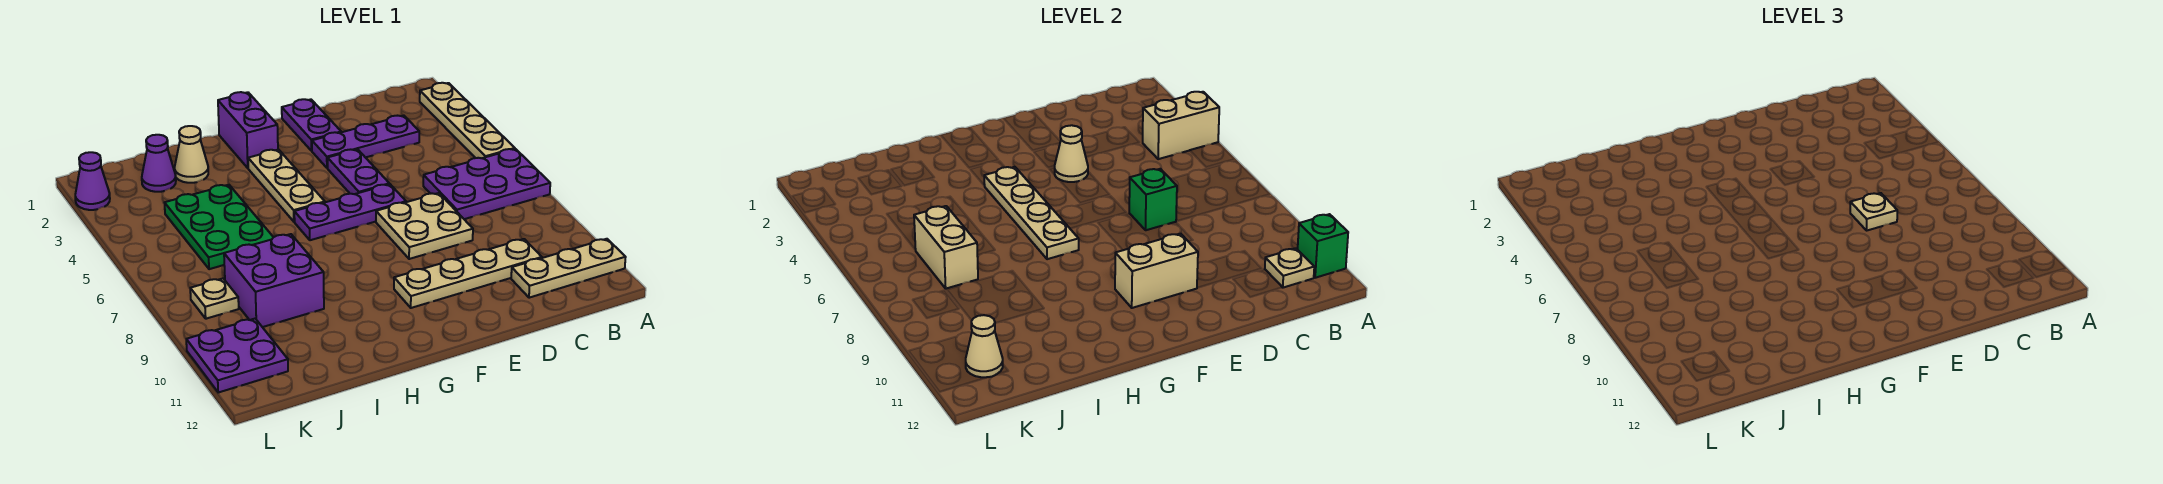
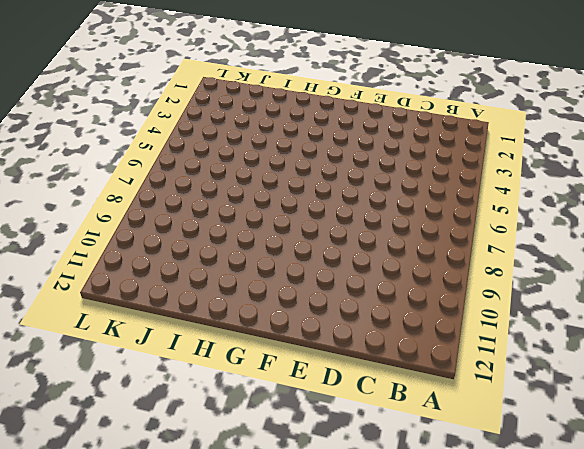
none -> tan plate A2:A5 level 1
none -> purple plate A6:C7 level 1
none -> tan plate A11:C11 level 1

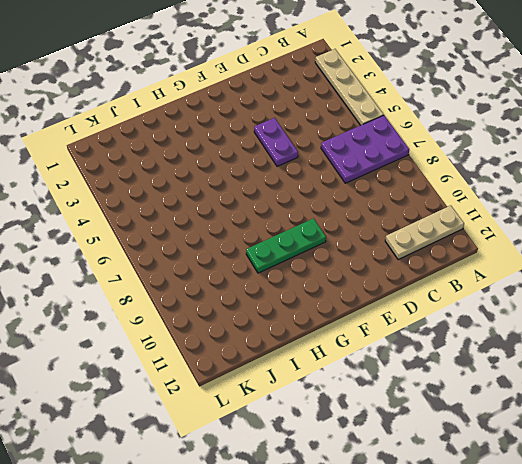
green plate F9:H9 level 1 -> none
none -> purple plate C3:E3 level 1
none -> tan plate C10:F10 level 1
none -> tan plate D7:E8 level 1

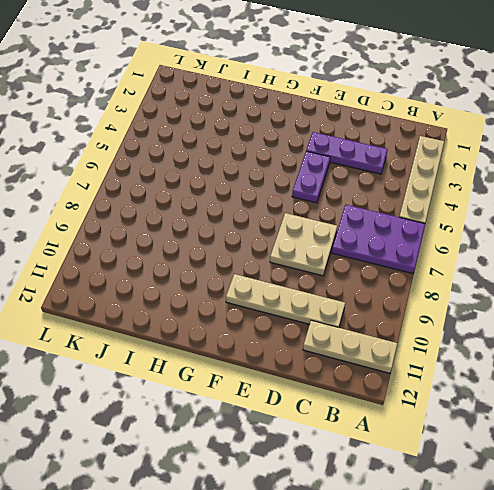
none -> purple plate E1:E2 level 1
none -> purple plate E6:G6 level 1
none -> purple brick G1:G2 level 1

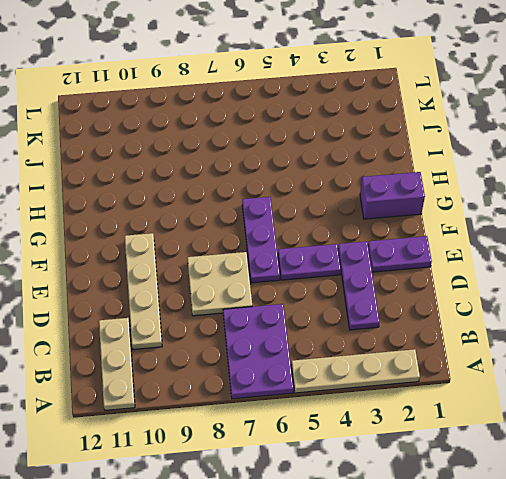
none -> tan plate G3:G5 level 1
none -> tan cone I2 level 1
none -> green plate I4:J6 level 1

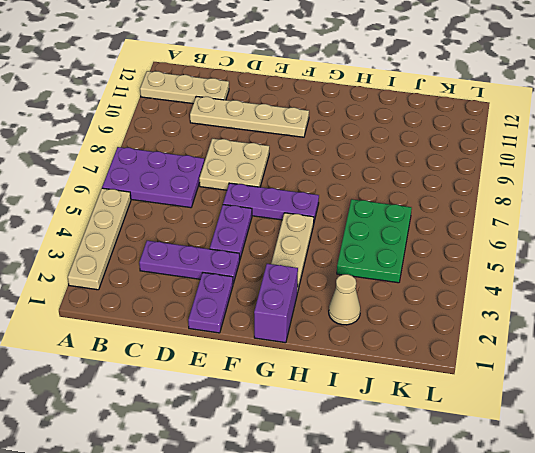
none -> purple brick I8:J9 level 1
none -> purple cone J2 level 1
none -> tan plate K8 level 1

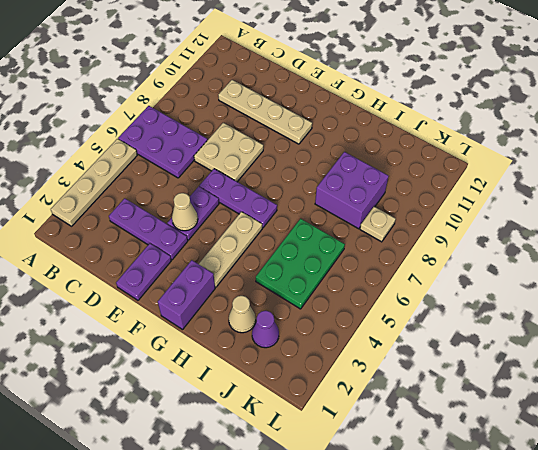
none -> tan plate A11:C11 level 1
none -> purple plate K10:L11 level 1
none -> purple cone L2 level 1

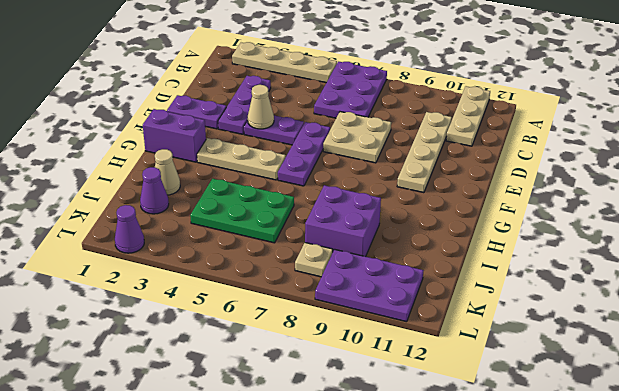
purple plate K9:L11 level 1 -> purple plate K10:L11 level 1
none -> tan brick A4:B4 level 2
none -> green brick A11 level 2
none -> tan plate B11 level 2

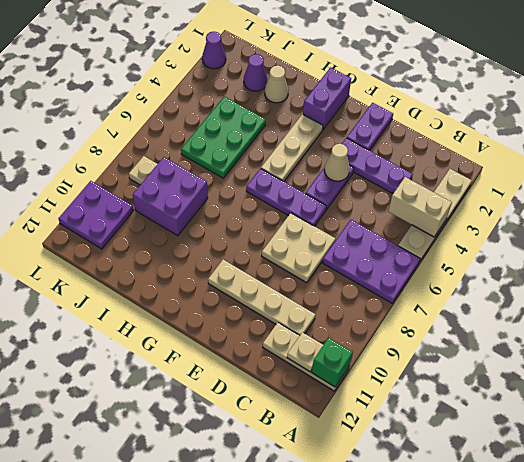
none -> green brick D7 level 2
none -> tan brick E10:F10 level 2
none -> tan plate G4:G7 level 2

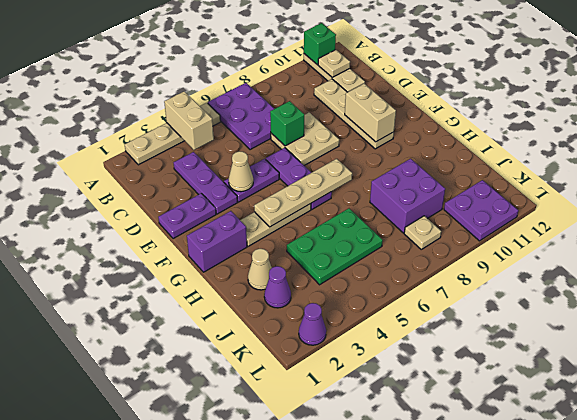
none -> tan brick J6:J7 level 2
none -> tan cone K11 level 2
none -> tan plate D7 level 3

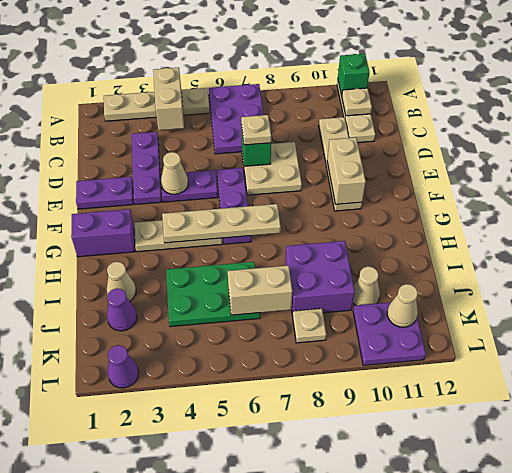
tan cone J10 level 1 -> none

